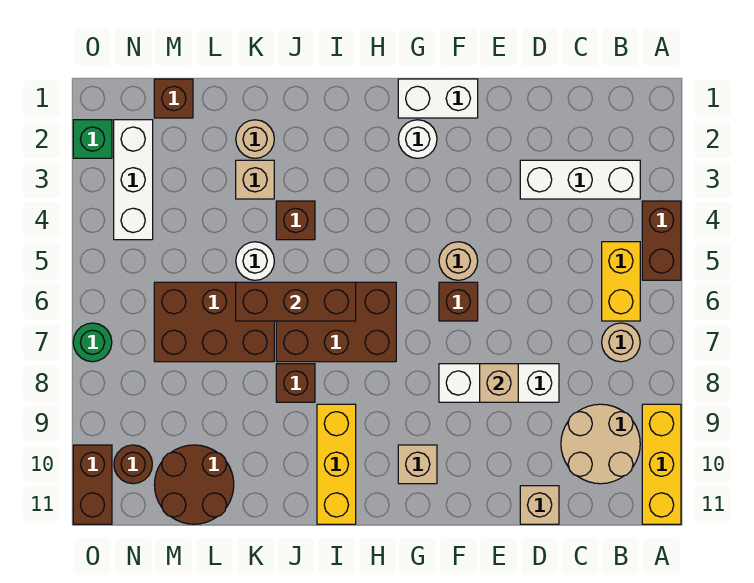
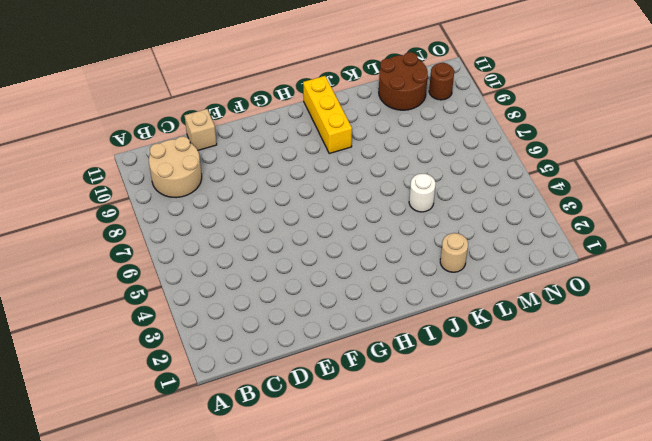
none -> brown brick A4:A5 level 1
none -> yellow brick A9:A11 level 1
none -> white brick B3:D3 level 1
none -> yellow brick B5:B6 level 1

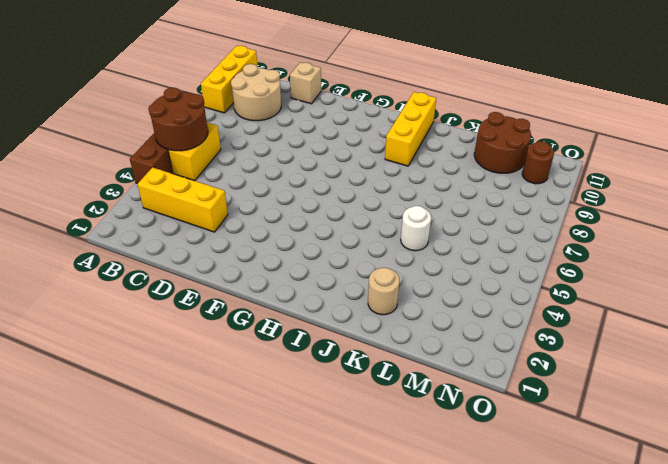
brown round brick A5:B6 level 2 -> none
yellow brick B3:D3 level 1 -> white brick B3:D3 level 1
none -> tan round brick B7 level 1
none -> white brick D8:F8 level 1
none -> white brick F1:G1 level 1
none -> tan round brick F5 level 1

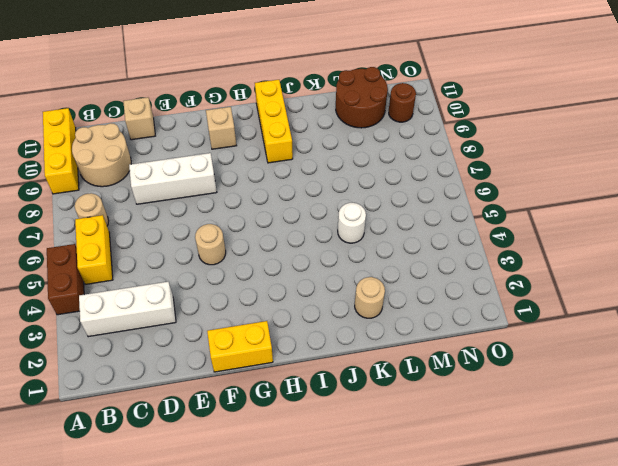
yellow brick F1:G1 level 1 -> white brick F1:G1 level 1
none -> brown brick F6 level 1
none -> white round brick G2 level 1
none -> brown brick H6:J7 level 1
none -> brown brick J4 level 1

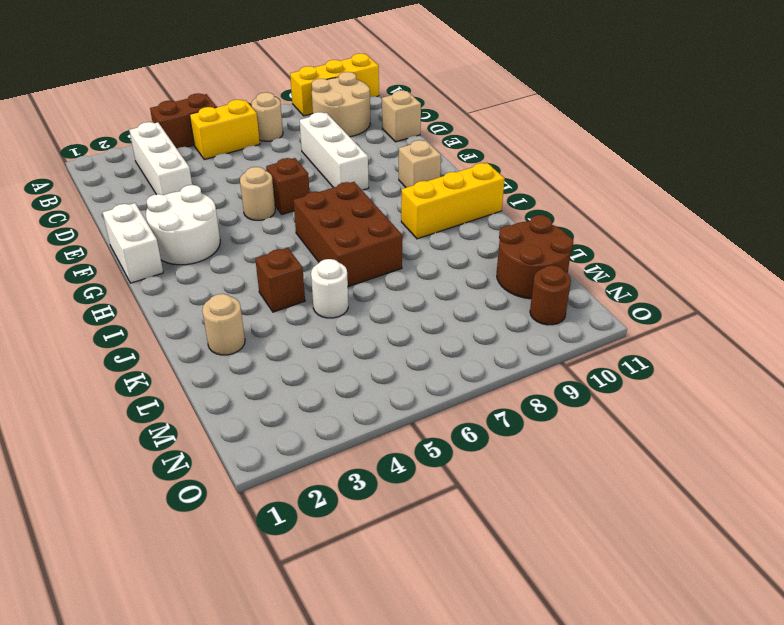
white round brick F2:G3 level 1 -> white round brick G2 level 1
none -> brown brick J8 level 1
none -> tan brick K3 level 1
none -> brown brick K6:M7 level 1
none -> brown brick M1 level 1

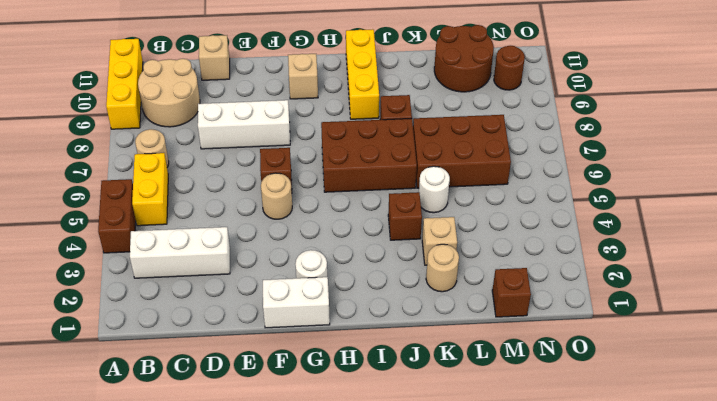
none -> white brick N2:N4 level 1
none -> green brick O2 level 1
none -> green round brick O7 level 1
none -> brown brick O10:O11 level 1

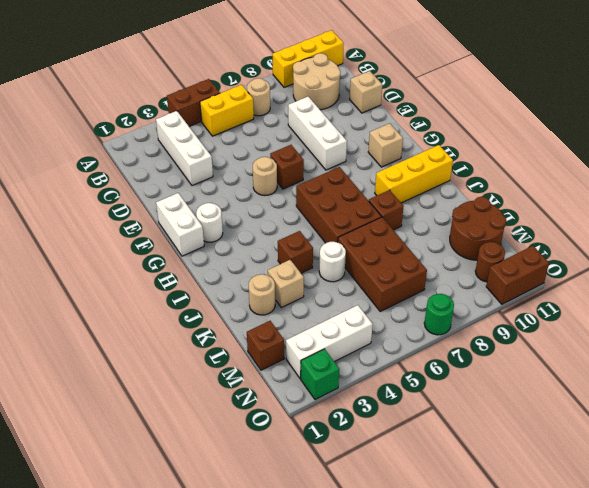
none -> tan brick E8 level 2
none -> brown brick I6:K6 level 2

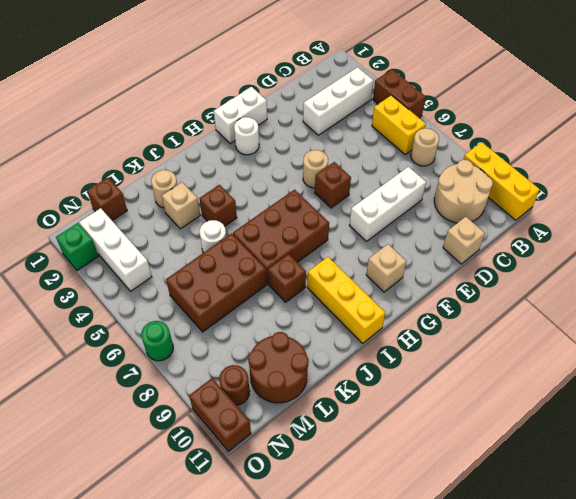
none -> tan brick E8 level 2
none -> brown brick I6:K6 level 2

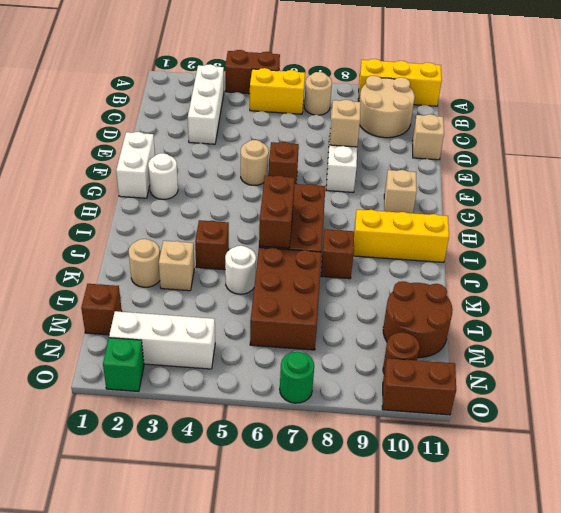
brown brick I6:J6 level 2 -> brown brick I6:K6 level 2

